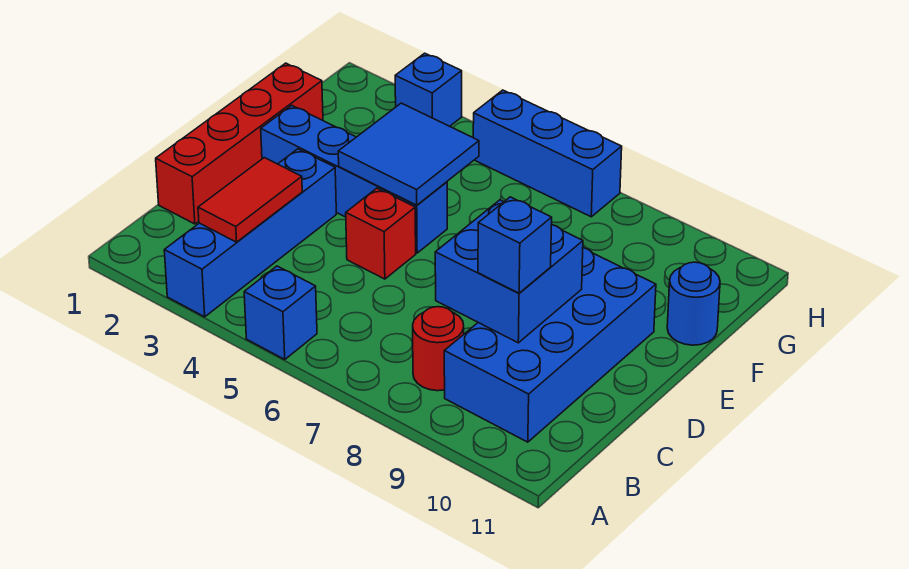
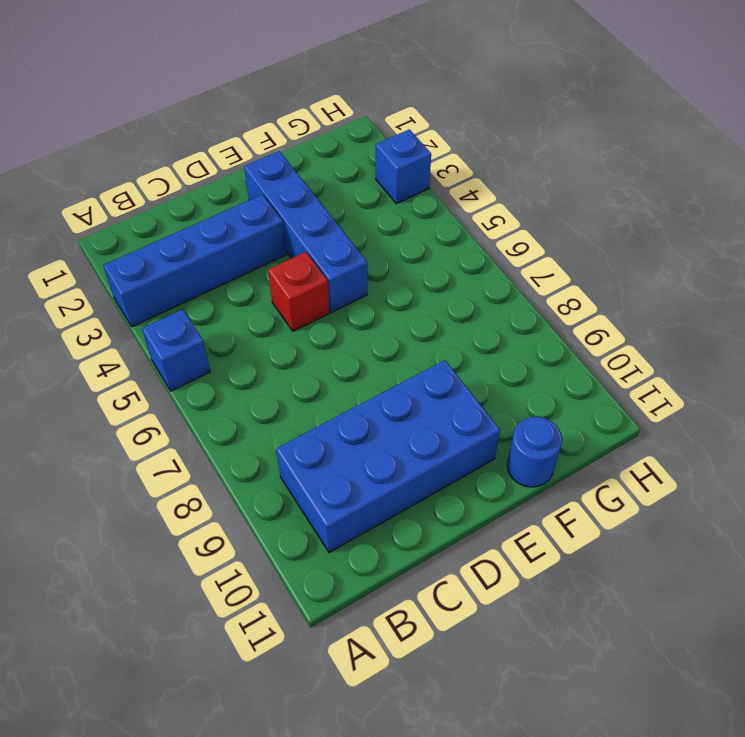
none -> red round brick B8 level 1
none -> red brick C1:F1 level 1
none -> blue brick H5:H7 level 1

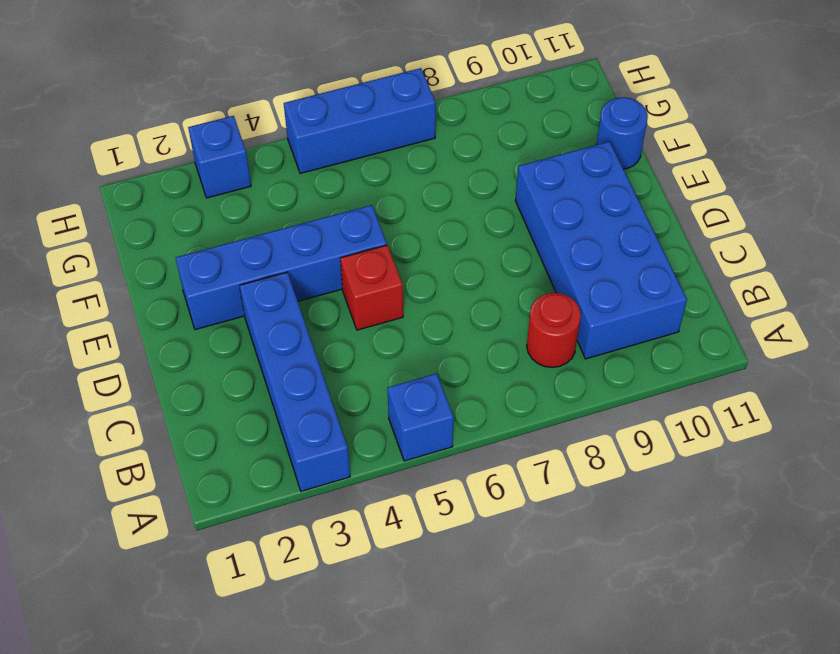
none -> red brick C1:F1 level 1
none -> red tile B3:C3 level 2
none -> blue brick C8:D9 level 2

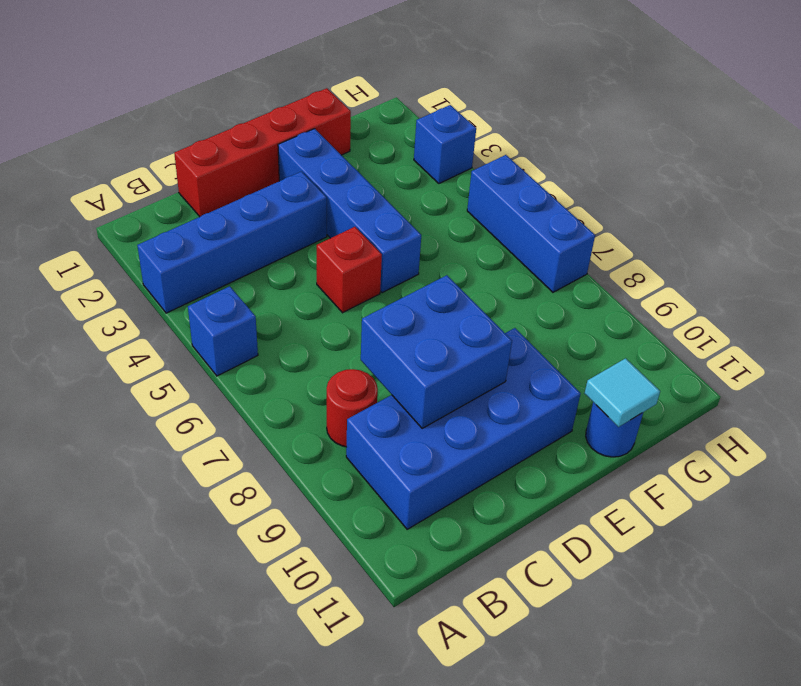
cyan tile F11 level 2 -> none
none -> red tile B3:C3 level 2
none -> blue tile E4:F5 level 2
none -> blue brick C9 level 3

